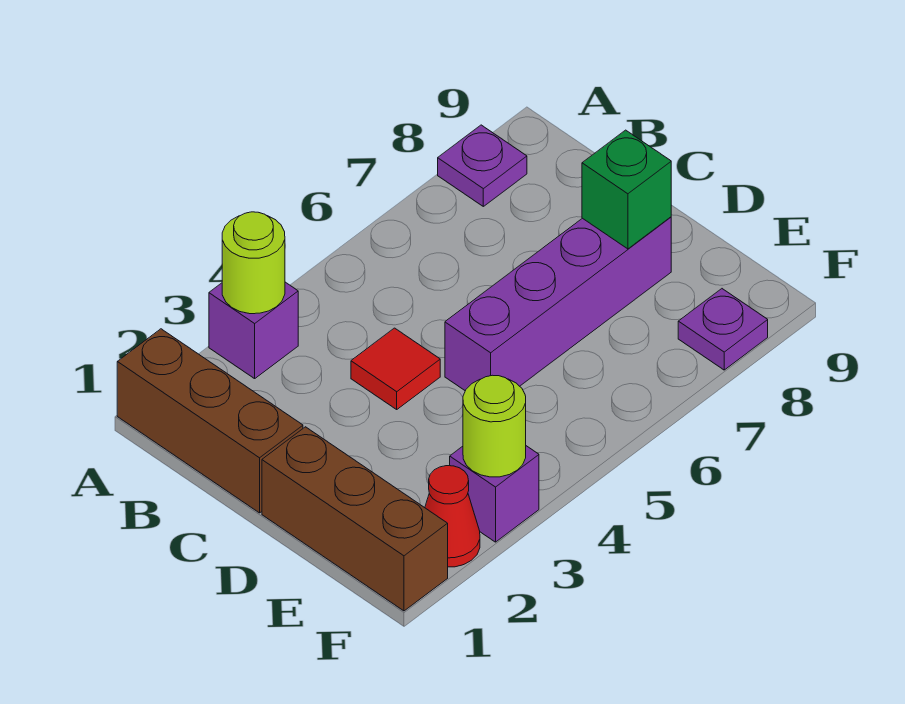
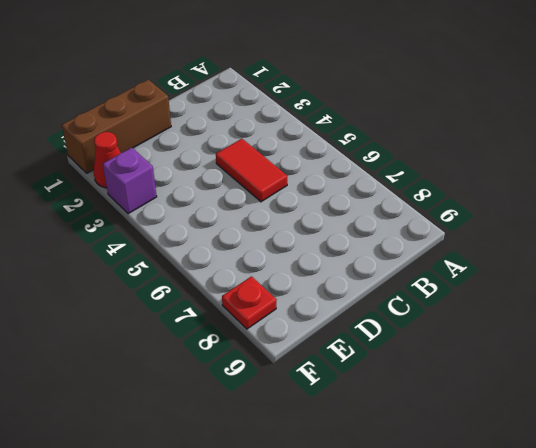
red tile C4:C5 level 1 -> red tile C4 level 1
red plate F8 level 1 -> purple plate F8 level 1
none -> brown brick A1:C1 level 1
none -> purple brick A3 level 1
none -> purple plate A8 level 1

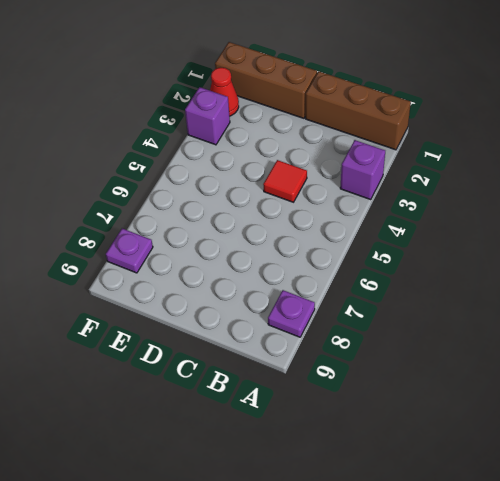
none -> purple brick D5:D8 level 1
none -> lime round brick A3 level 2
none -> green brick D8 level 2

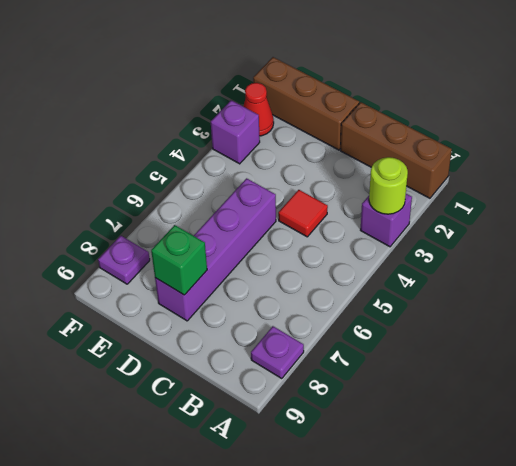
none -> lime round brick F3 level 2

